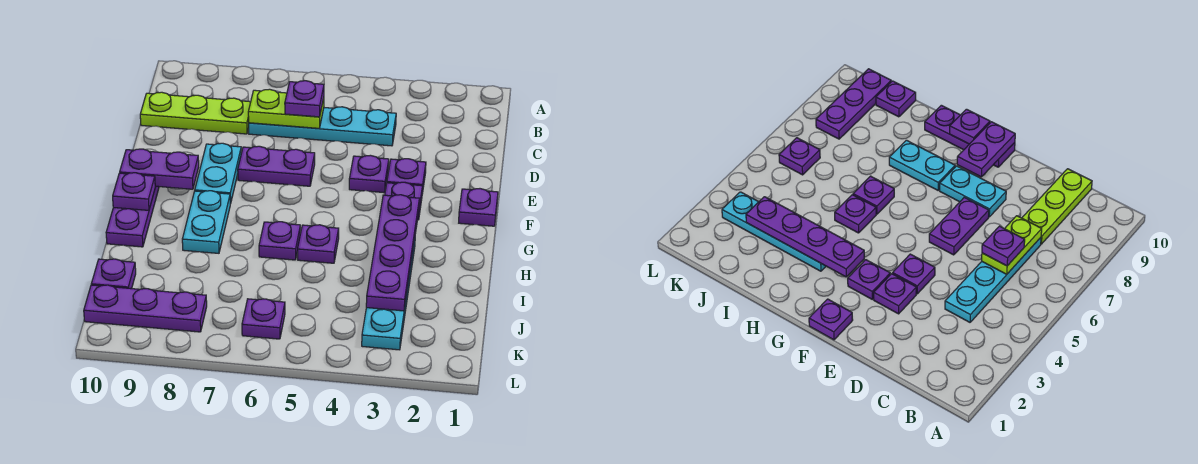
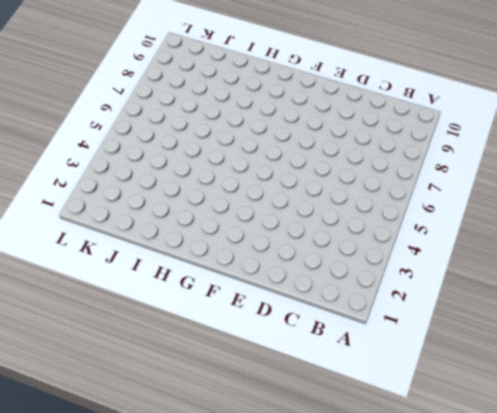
none -> cyan plate C4:C7 level 1
none -> lime plate C8:C10 level 1
none -> purple plate E3 level 1

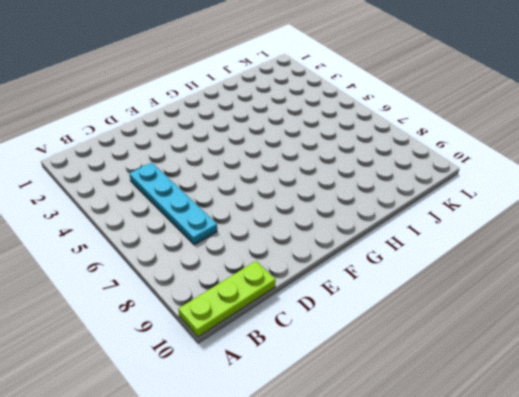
lime plate A10:C10 level 1 -> lime plate C8:C10 level 1
none -> purple plate E3 level 1
none -> purple plate E4 level 1
none -> purple plate E6:E7 level 1

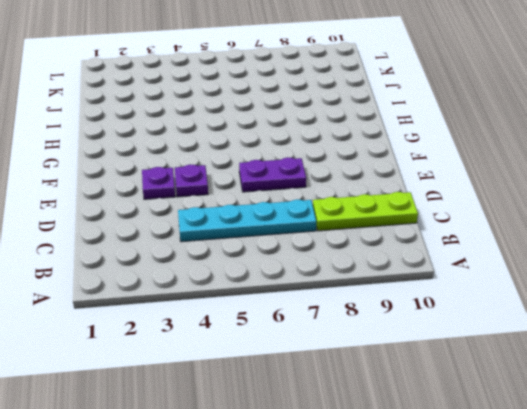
none -> cyan plate E8:F8 level 1
none -> purple plate F1 level 1
none -> purple plate F3 level 1

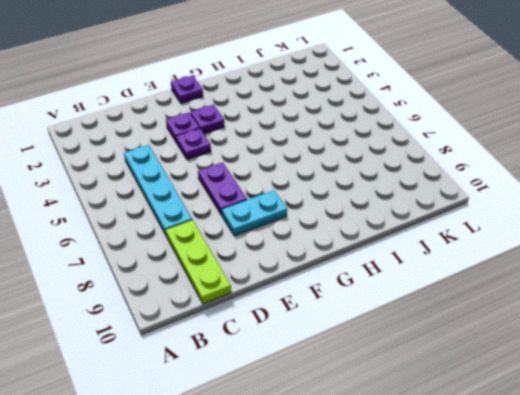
none -> purple plate F10:H10 level 1
none -> cyan plate G8:H8 level 1
none -> cyan plate H3:K3 level 1

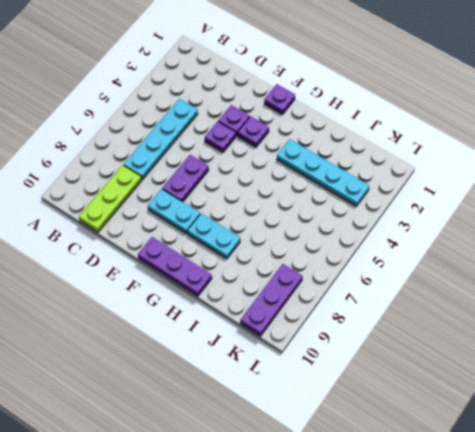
none -> purple plate H5 level 1
none -> purple plate H6 level 1
none -> purple plate J10 level 1

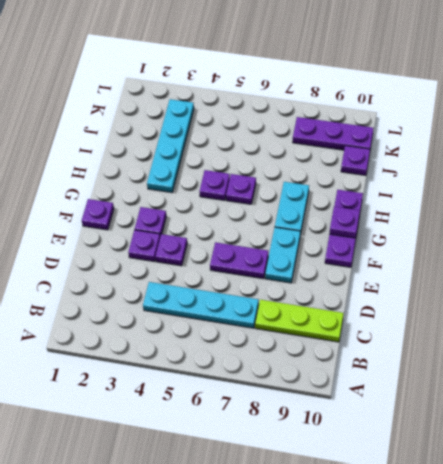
none -> purple plate K6 level 1
none -> lime plate C6:C7 level 2
none -> purple plate F9:F10 level 2

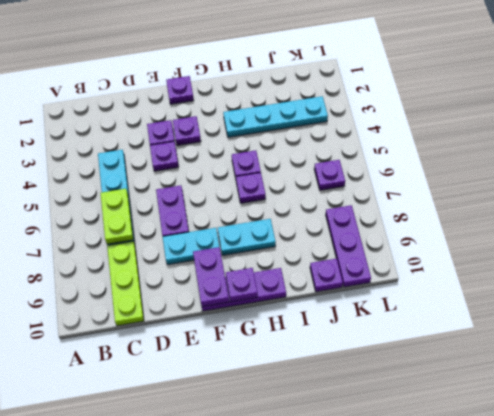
none -> purple plate G3:J3 level 2
none -> purple plate C6 level 3

